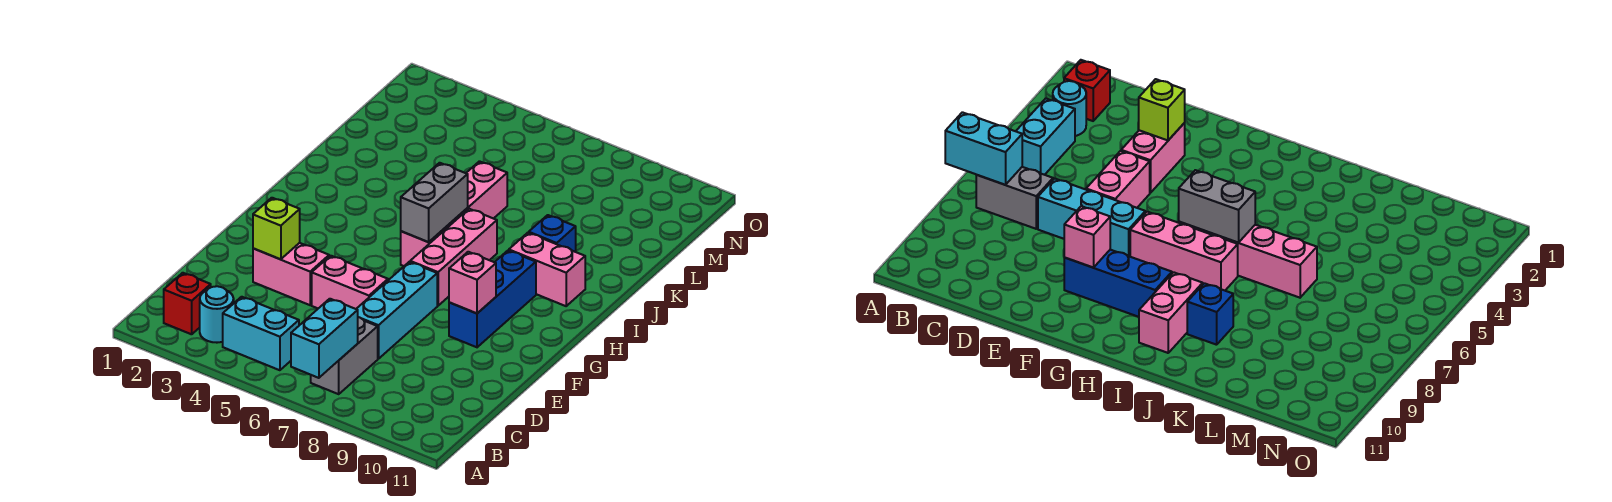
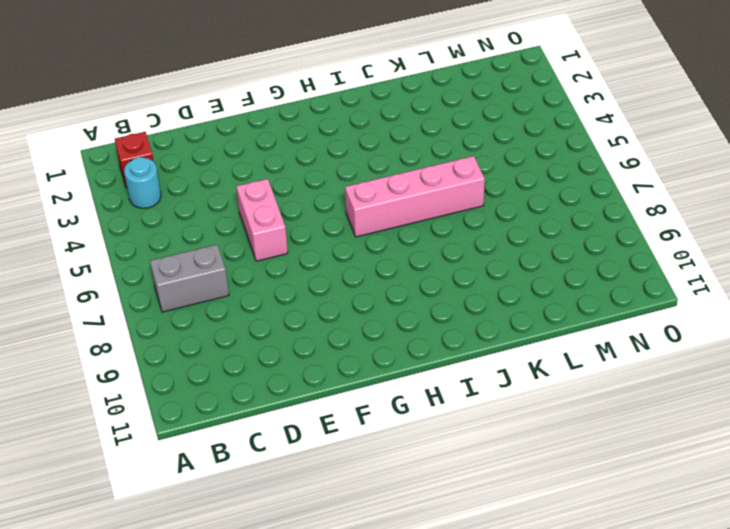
none -> cyan brick B4:B5 level 1
none -> cyan brick D7:F7 level 1
none -> pink brick E3:E4 level 1

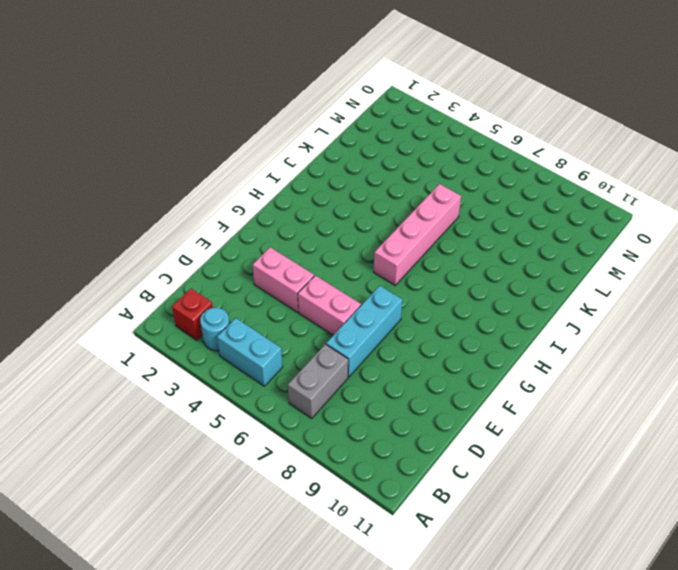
none -> blue brick F9:H9 level 1
none -> pink brick G7:I7 level 1
none -> pink brick I9:I10 level 1

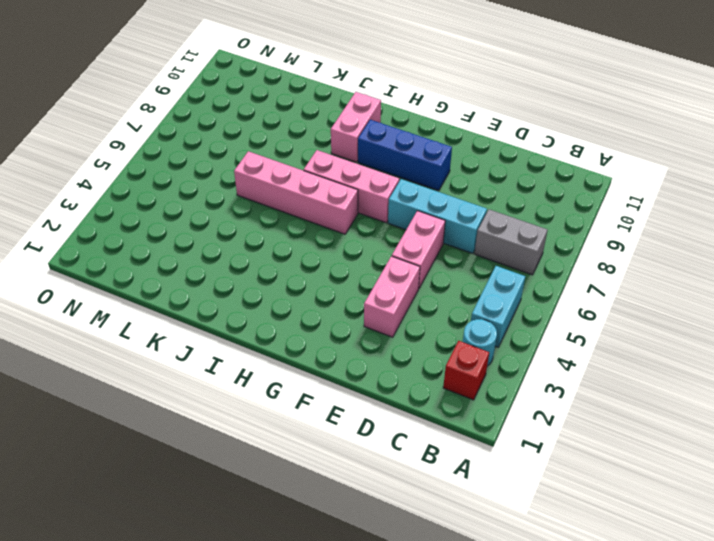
none -> blue brick J9 level 1
none -> cyan brick A7:B7 level 2
none -> lime brick E3 level 2

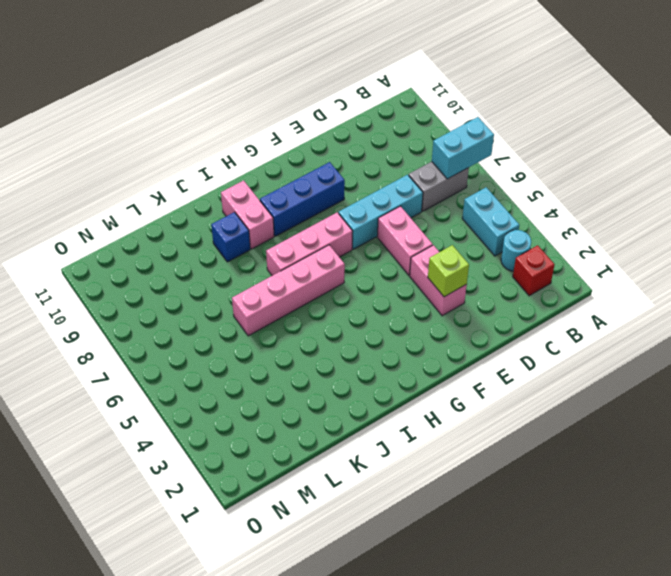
none -> pink brick F9 level 2
none -> grey brick H6:I6 level 2

